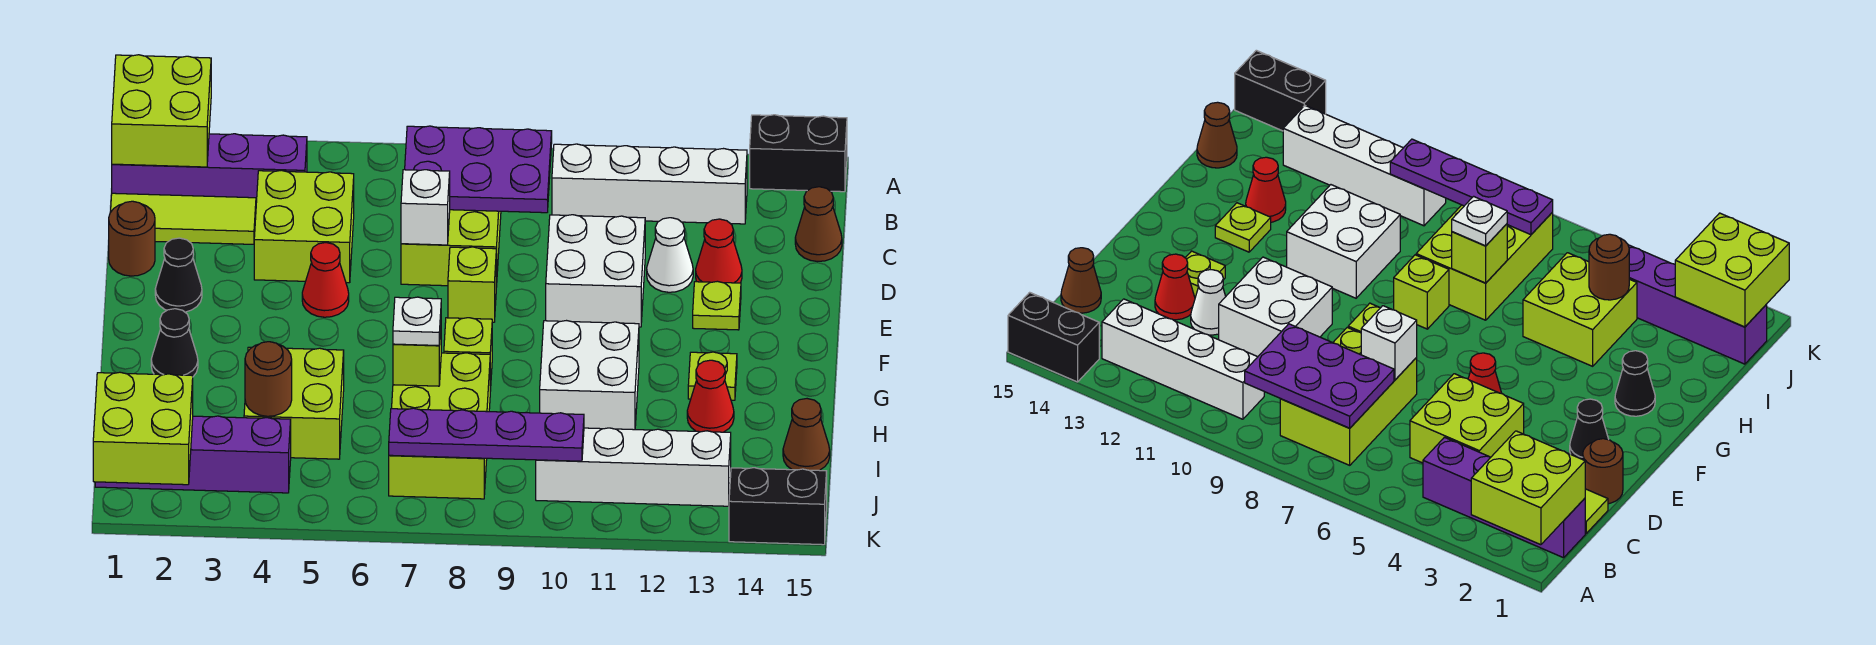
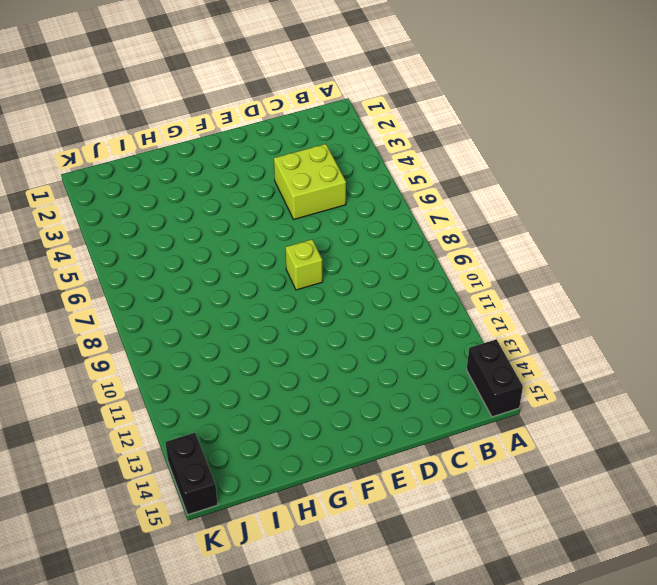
none -> purple brick B1:B4 level 1
none -> lime brick B7:D8 level 1
none -> white brick B10:B13 level 1
none -> lime tile C1:C3 level 1

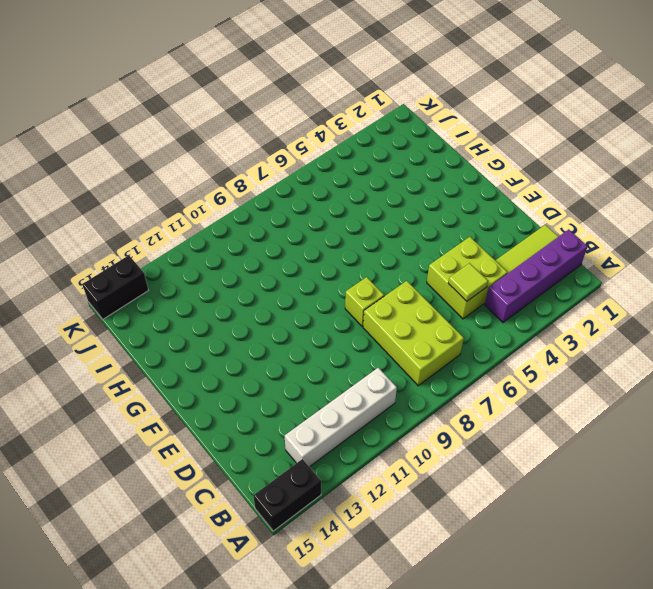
lime tile C5 level 2 -> none
none -> brown cone C15 level 1
none -> brown round brick D1 level 1
none -> white brick D10:E11 level 1
none -> white cone D12 level 1

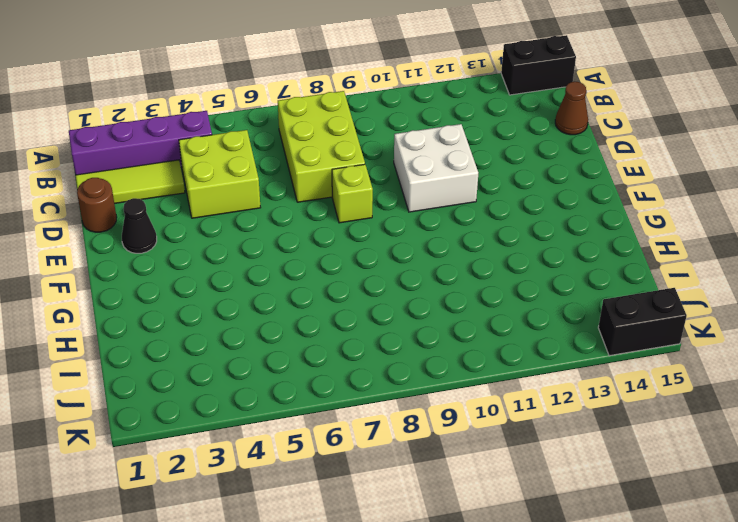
none -> white brick B10:B13 level 1
none -> white cone D12 level 1
none -> red cone D13 level 1
none -> red cone E5 level 1

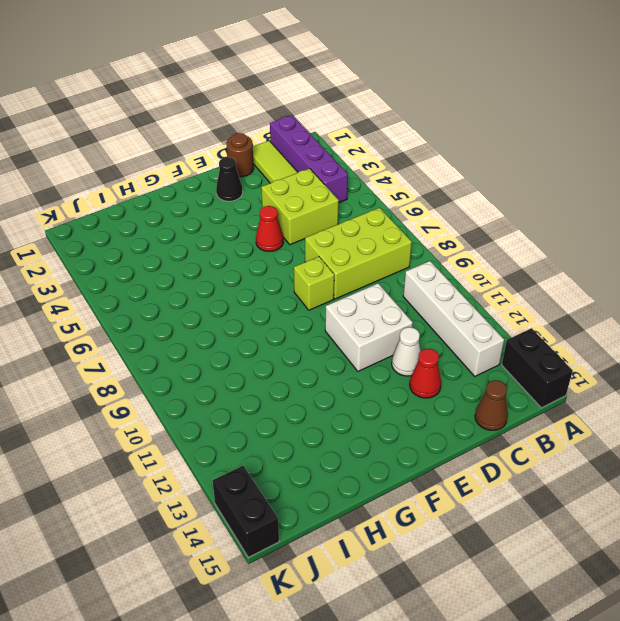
none -> lime plate E13 level 1
none -> black cone G2 level 1
none -> lime brick G8 level 1
none -> white brick G10:H11 level 1

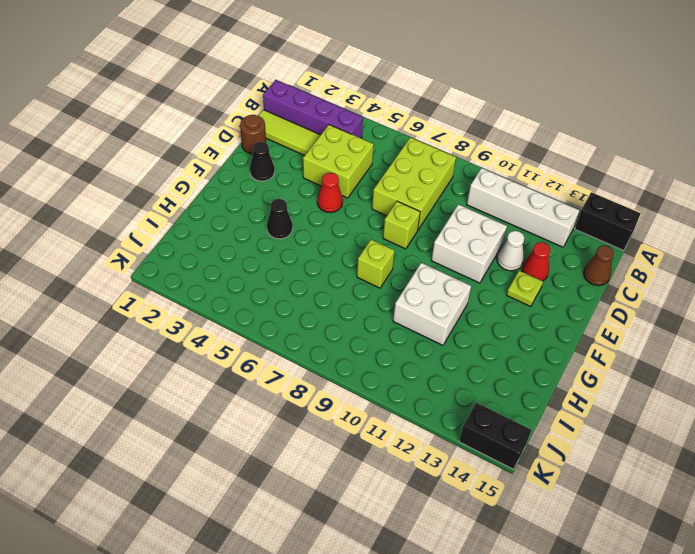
black cone G4 level 1 -> black cone G2 level 1
none -> lime plate G13 level 1
none -> lime brick H4:I5 level 1
none -> lime brick H7:J8 level 1
none -> red cone H13 level 1

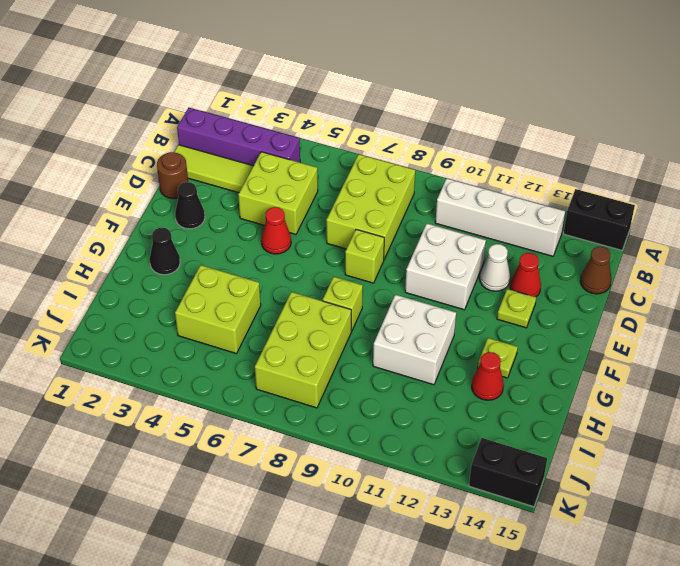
none -> brown cone I15 level 1
none -> purple brick J1:J4 level 1
none -> white brick J10:J13 level 1
none -> lime brick A1:B2 level 2

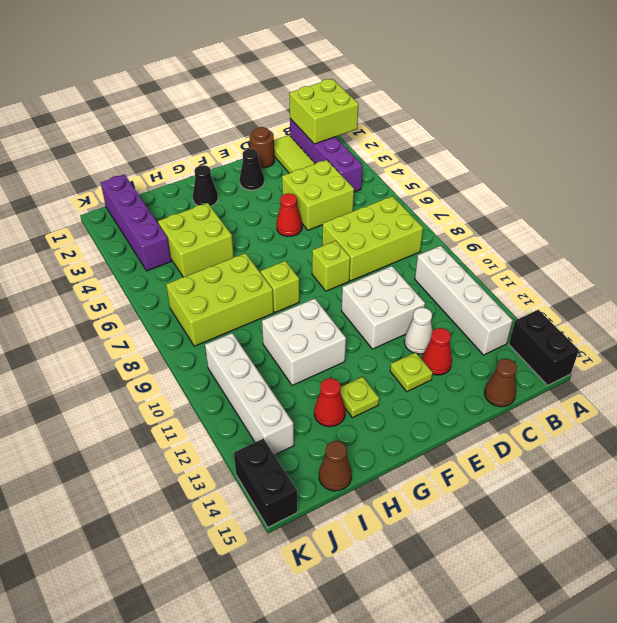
none -> purple plate B7:C9 level 2
none -> white brick D7 level 2
none -> lime brick H7 level 2
none -> brown round brick I4 level 2

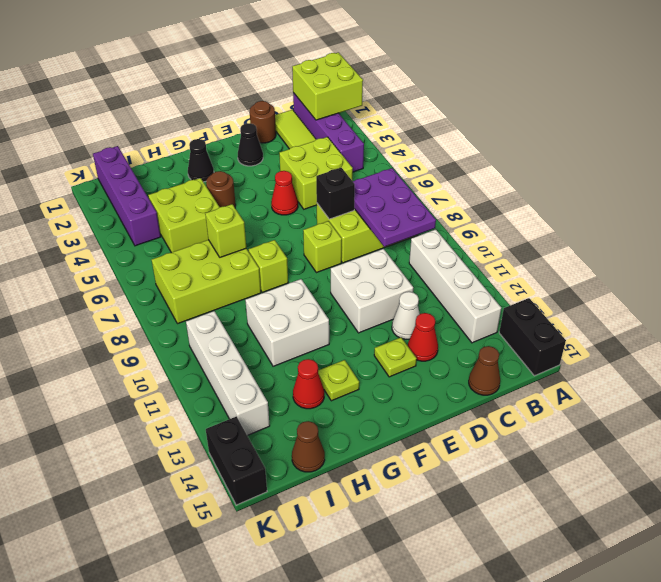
black brick D7 level 2 -> white brick D7 level 2
brown round brick G4 level 1 -> brown round brick I4 level 2
none -> lime brick J1:K2 level 2
none -> purple plate J7:J10 level 2
none -> white plate H7 level 3

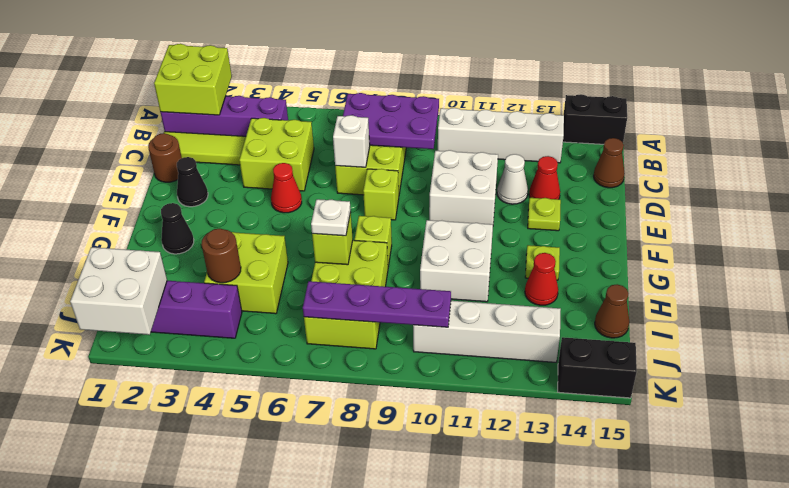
white brick J1:K2 level 2 -> lime brick J1:K2 level 2

